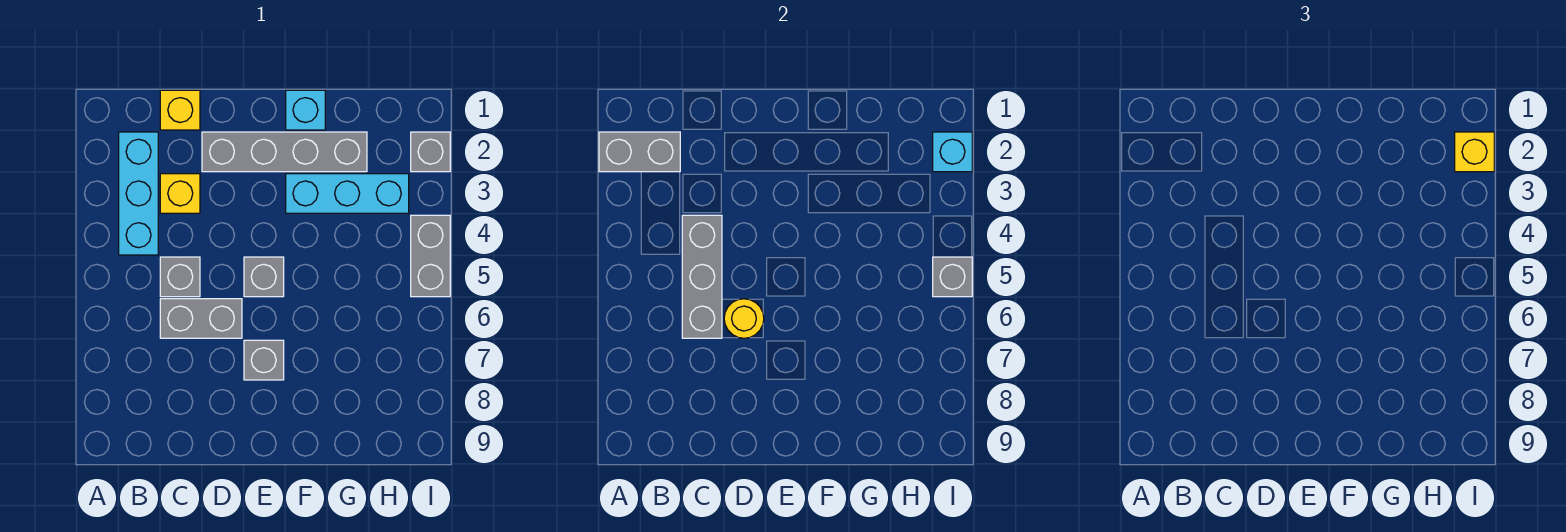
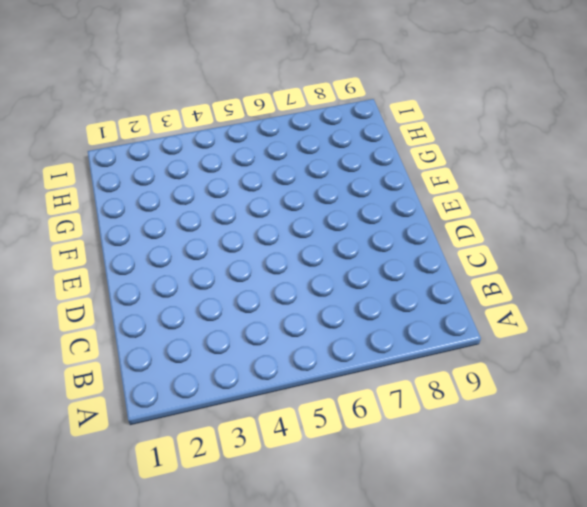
none -> cyan brick B2:B4 level 1
none -> yellow brick C1 level 1
none -> yellow brick C3 level 1

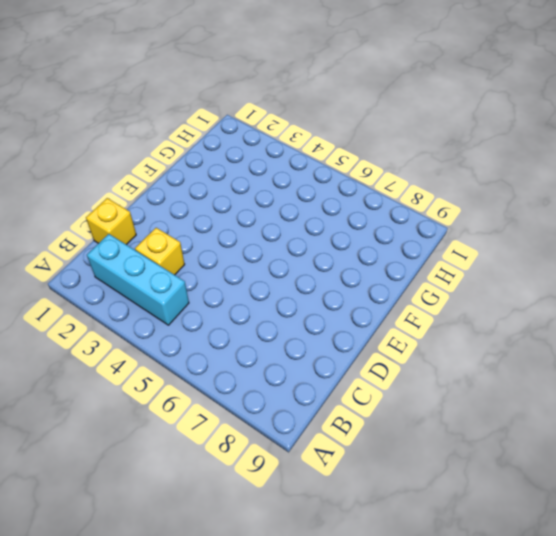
none -> grey brick C5 level 1
none -> grey brick C6:D6 level 1
none -> grey brick D2:G2 level 1

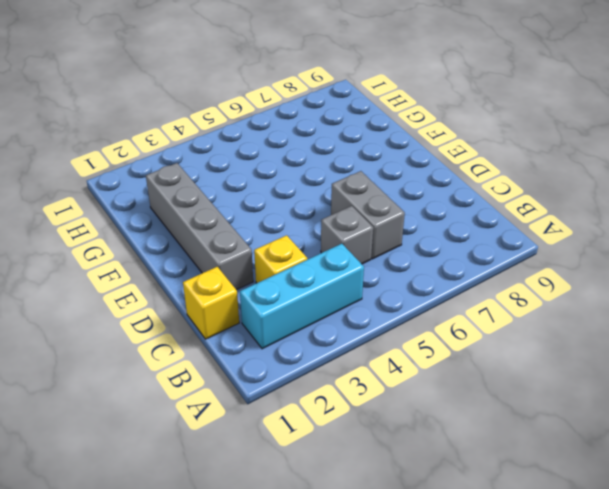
none -> grey brick E5 level 1
none -> grey brick E7 level 1
none -> cyan brick F1 level 1

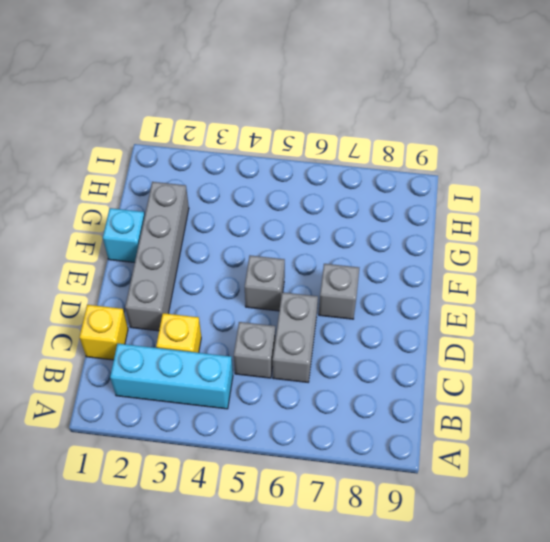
none -> cyan brick F3:H3 level 1
none -> grey brick I2 level 1
none -> grey brick I4:I5 level 1

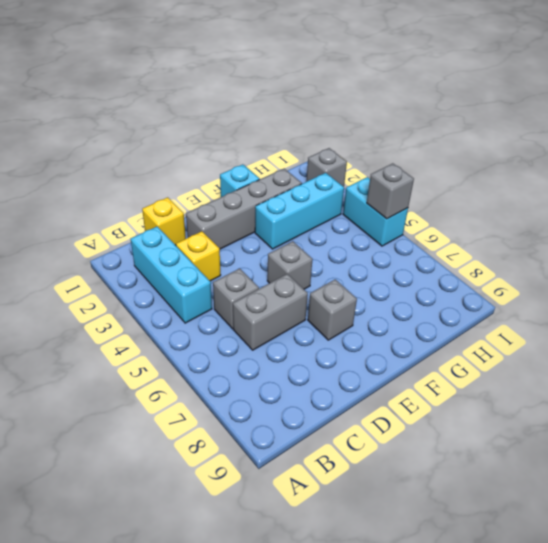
cyan brick I4:I5 level 1 -> grey brick I4:I5 level 1
none -> grey brick A2:B2 level 2
none -> grey brick C4:C6 level 2
none -> yellow round brick D6 level 2

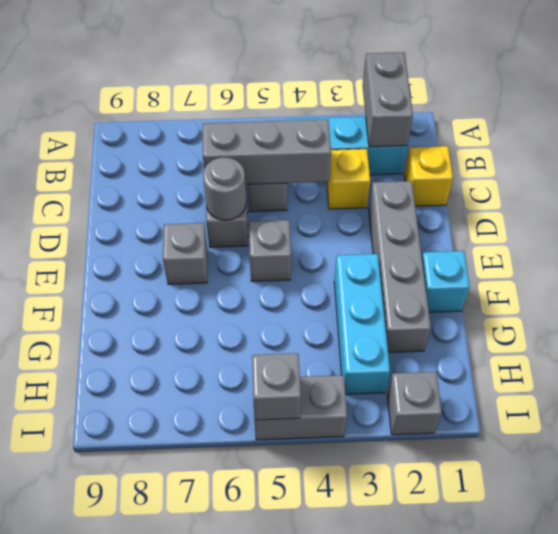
grey round brick D6 level 2 -> yellow round brick D6 level 2
none -> cyan brick I2 level 2
none -> yellow brick I2 level 3

